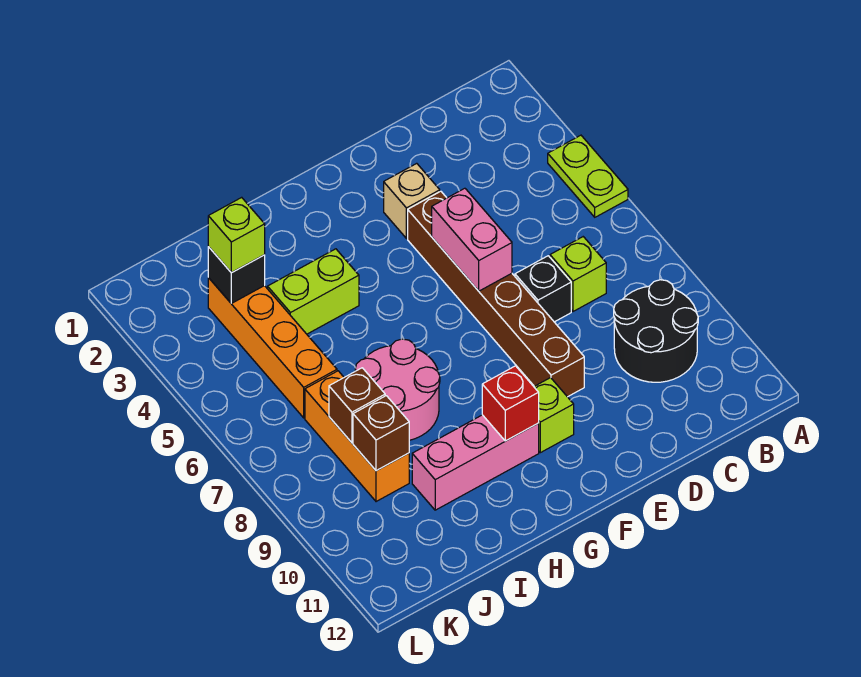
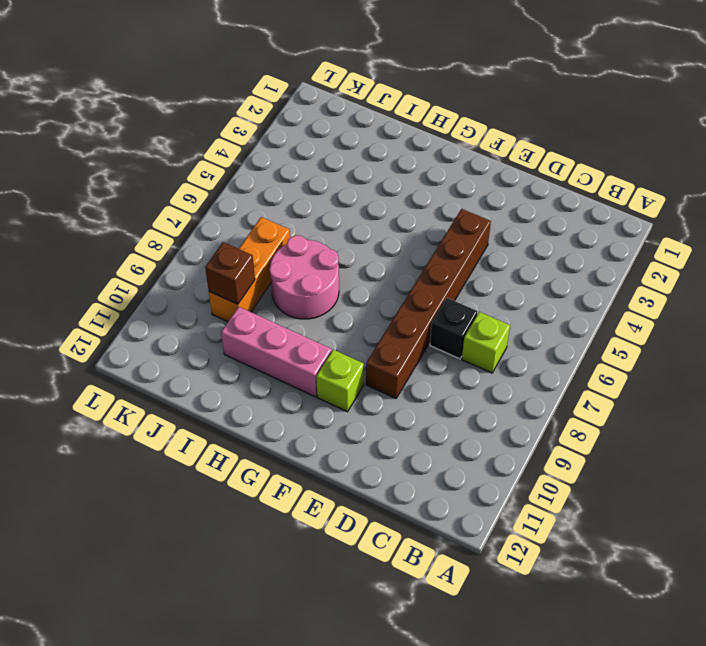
none -> lime plate A4:A5 level 1
none -> black round brick B9:C10 level 1
none -> tan brick E3 level 1

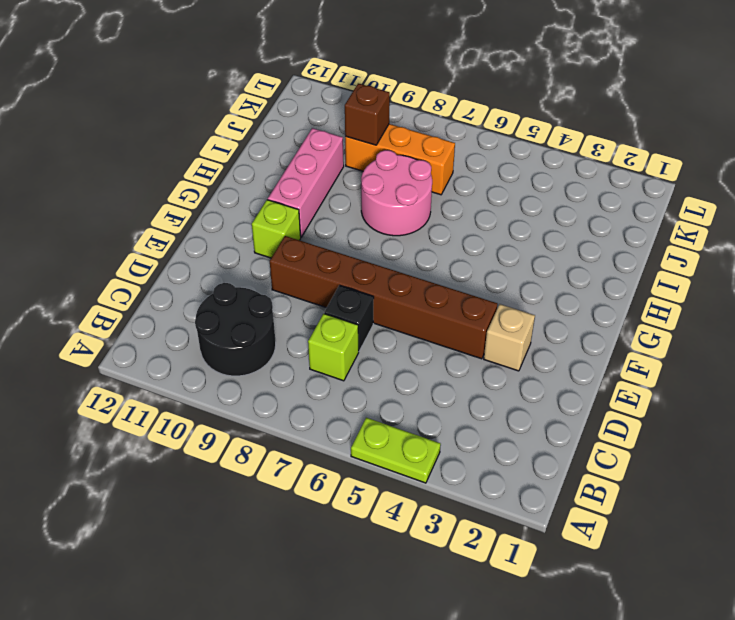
none -> lime brick H4:I4 level 1
none -> orange brick J3:J6 level 1
none -> pink brick E5:E6 level 2

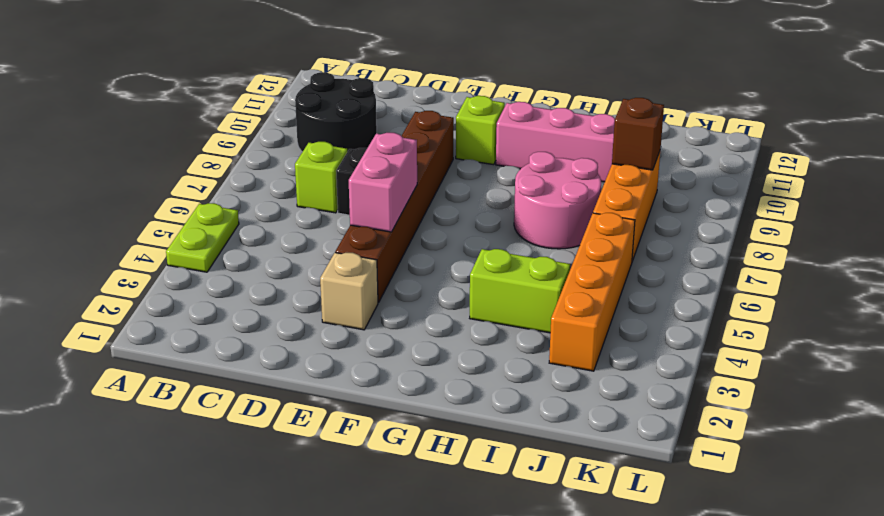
none -> red brick G10 level 2
none -> black brick J3 level 2
none -> brown brick J8 level 2

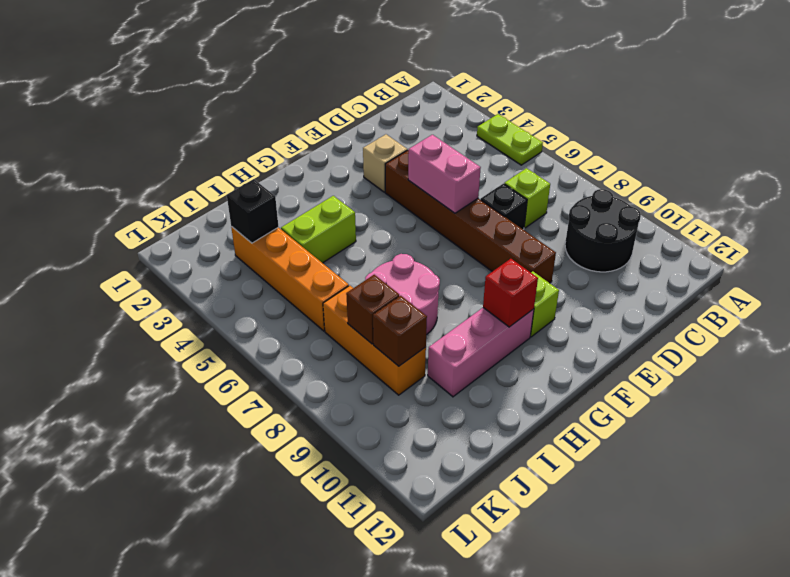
none -> lime brick J3 level 3

